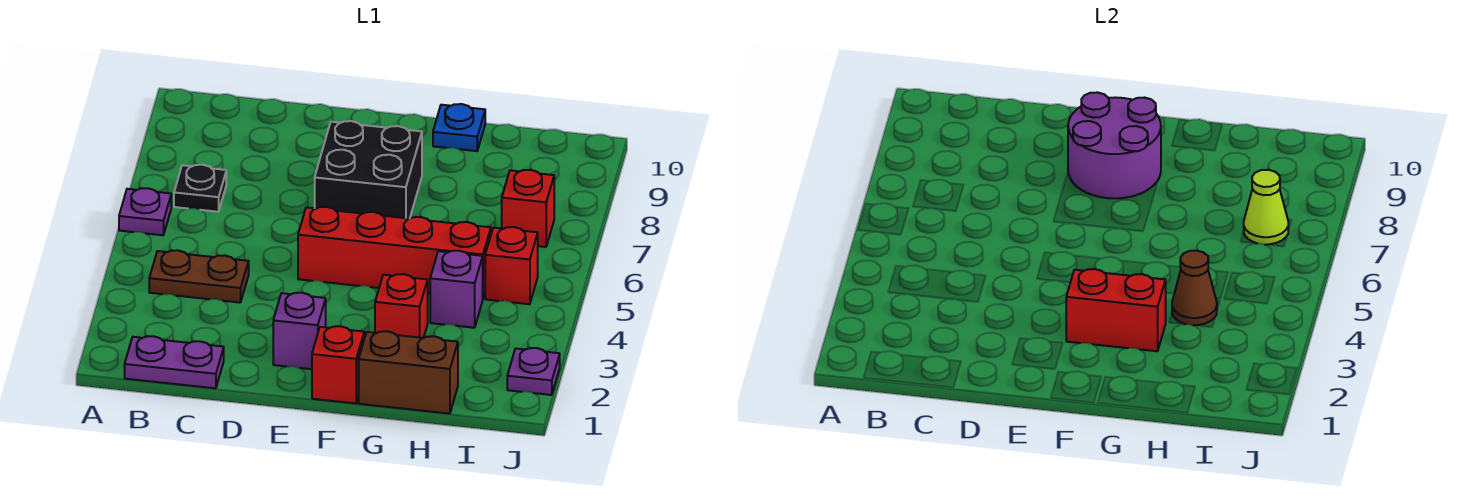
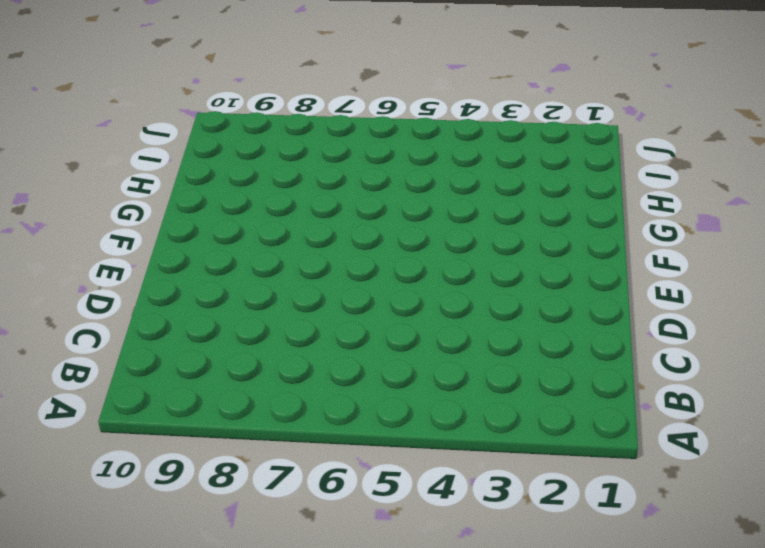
none -> purple plate A6 level 1
none -> purple plate B1:C1 level 1
none -> brown plate B4:C4 level 1

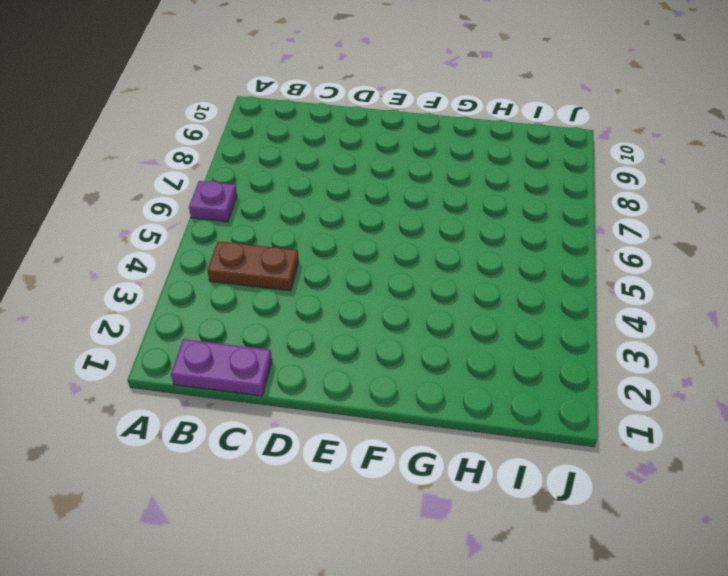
none -> black plate B7 level 1
none -> purple brick E2 level 1
none -> red brick E5:H5 level 1

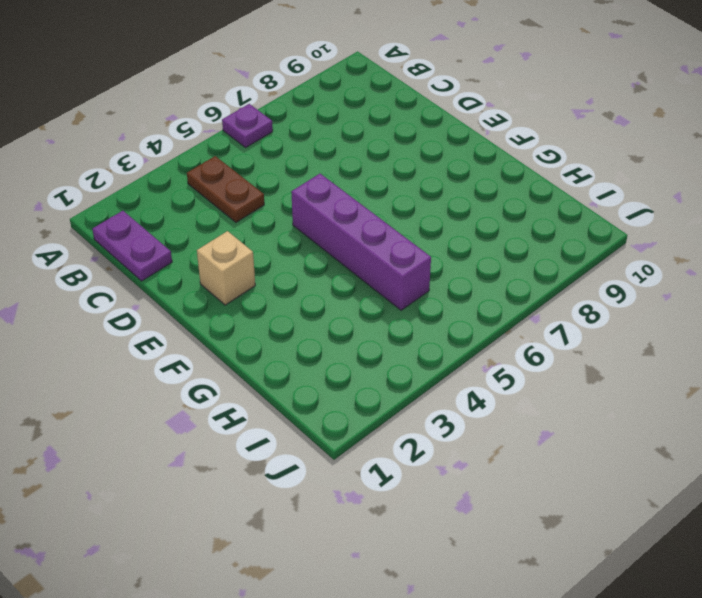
tan brick E2 level 1 -> purple brick E2 level 1
purple brick E5:H5 level 1 -> red brick E5:H5 level 1
none -> black plate B7 level 1
none -> black brick E7:F8 level 1
none -> red brick F1 level 1

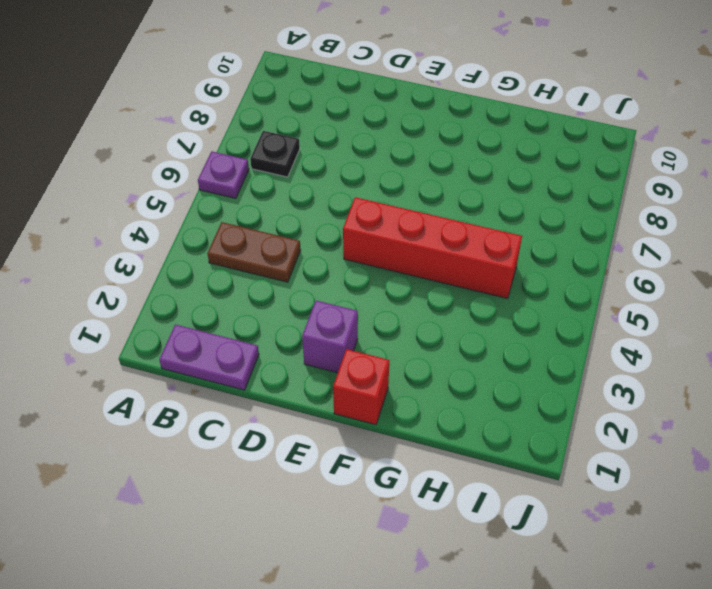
none -> black brick E7:F8 level 1
none -> brown brick G1:H1 level 1
none -> red brick G3 level 1

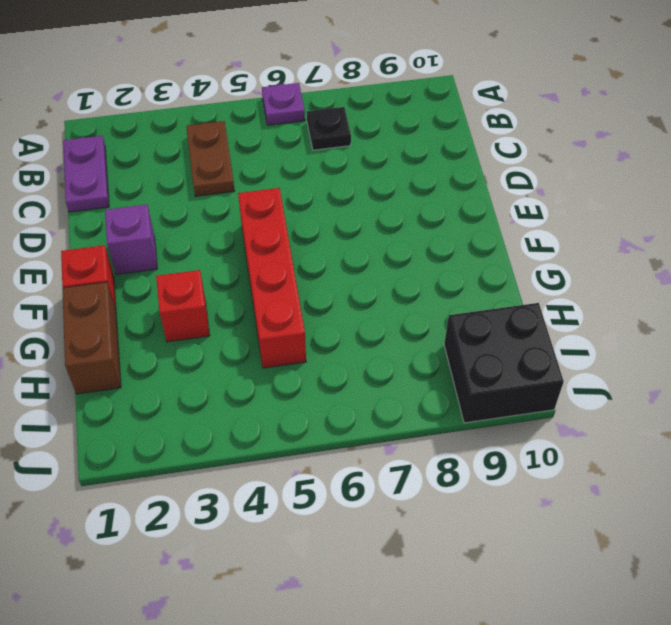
black brick I9:J10 level 1 -> black brick E7:F8 level 1
none -> blue plate G10 level 1
none -> purple brick H4 level 1
none -> red brick I5 level 1

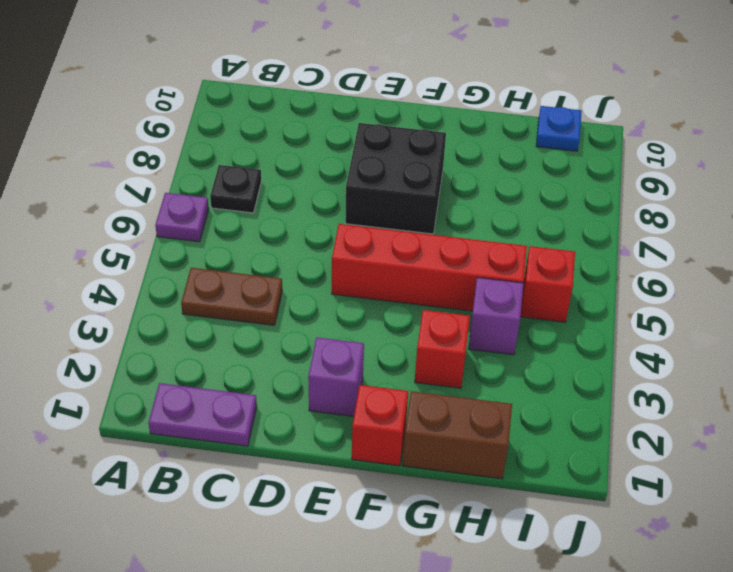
blue plate I10 level 1 -> blue plate G10 level 1
none -> red brick I7 level 1
none -> purple plate J2 level 1
none -> purple round brick E8:F9 level 2

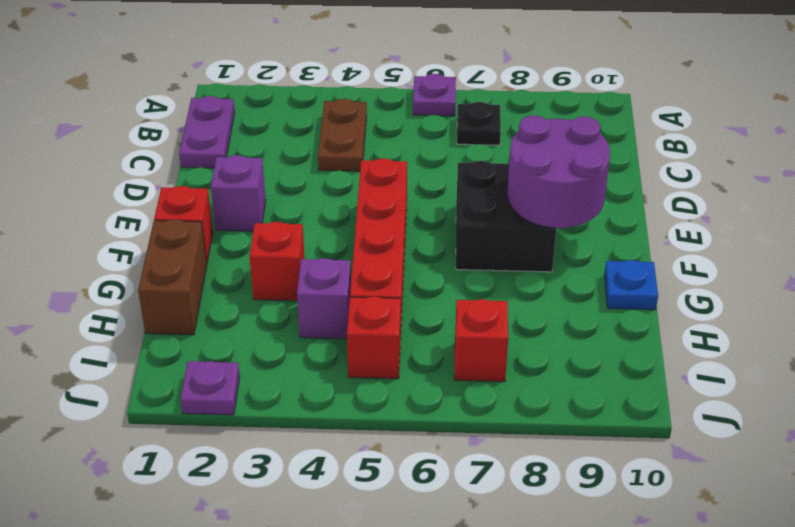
none -> red brick F3:G3 level 2
none -> brown cone H4 level 2
none -> lime cone I7 level 2

